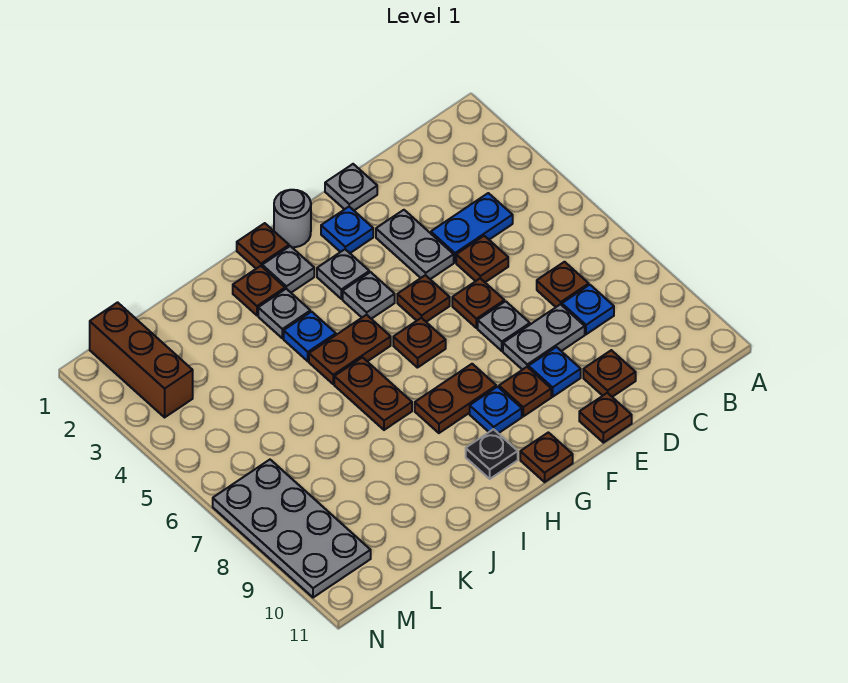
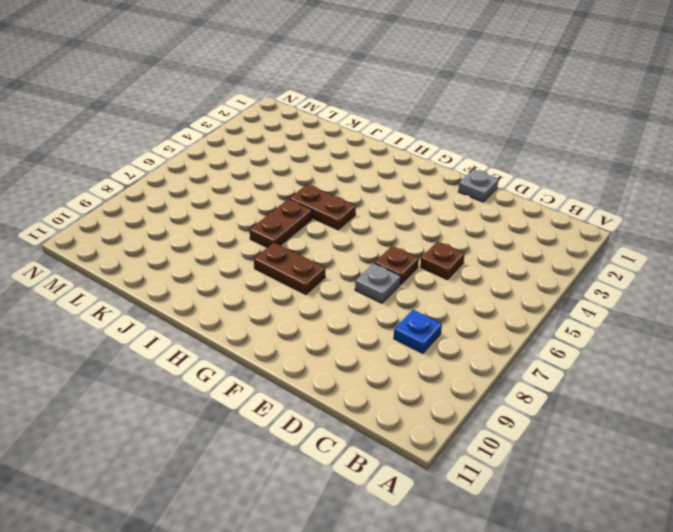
none -> blue plate C4:D4 level 1
none -> brown plate C7 level 1
none -> grey plate D8:E8 level 1
none -> brown plate D10 level 1

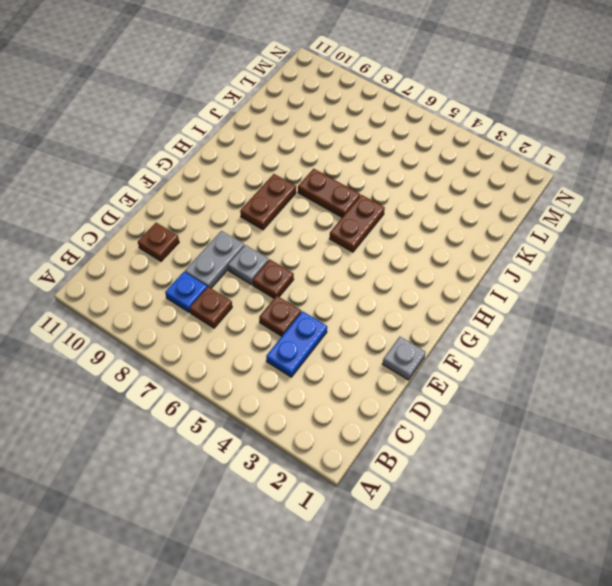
none -> grey plate E3:E4 level 1
none -> blue plate E9 level 1
none -> brown plate E11 level 1
none -> blue plate F2 level 1

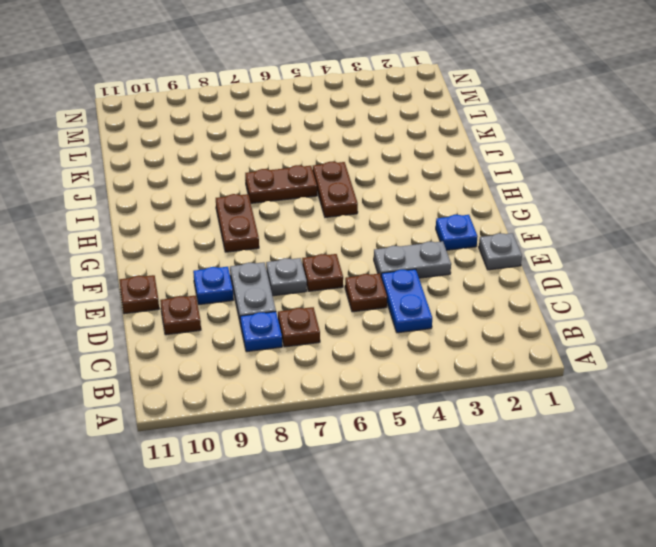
none -> brown plate F5 level 1
none -> brown plate F9 level 1
none -> grey round brick G1 level 1
none -> grey plate G3 level 1

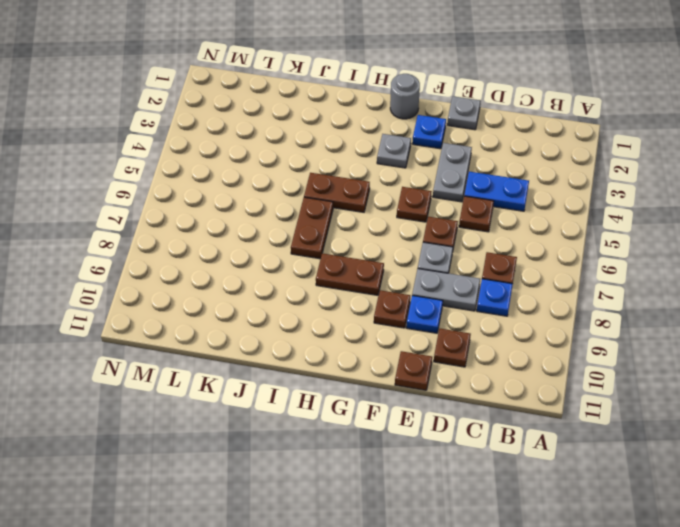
none -> grey plate G4 level 1
none -> brown plate G6 level 1
none -> blue plate G9 level 1
none -> brown plate G11 level 1

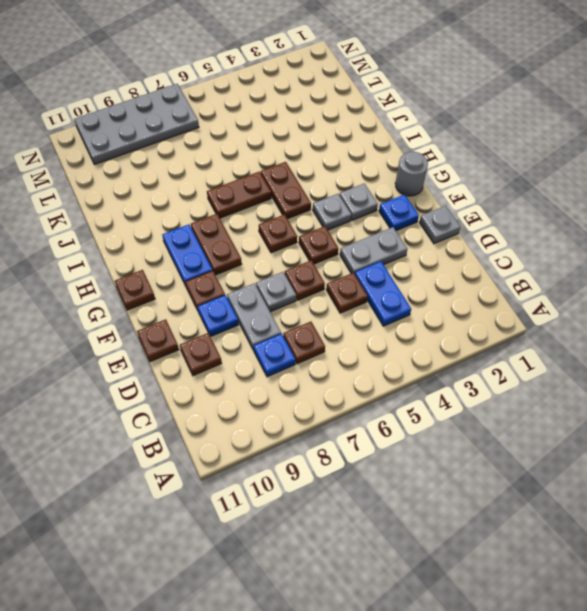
blue plate G9:H9 level 1 -> blue plate G9 level 1
none -> brown plate H1 level 1
none -> grey plate H2 level 1
none -> black plate H10 level 1
none -> brown plate I2 level 1

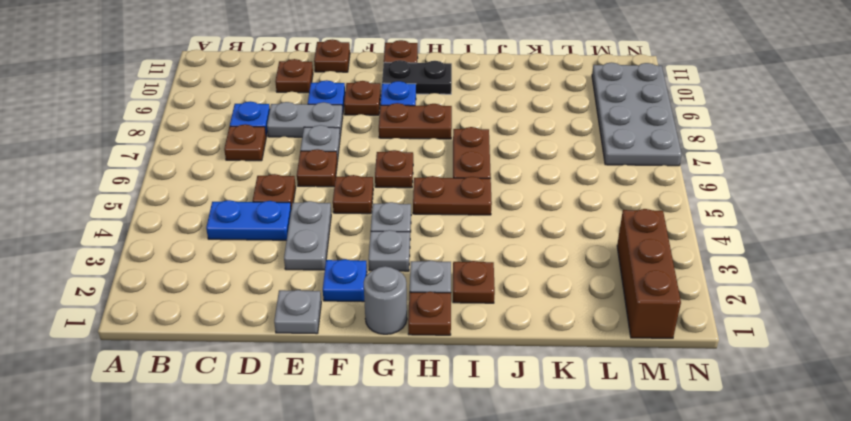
black plate G10:H10 level 1 -> black plate H10 level 1
none -> grey plate I3 level 1
none -> blue plate I4 level 1

